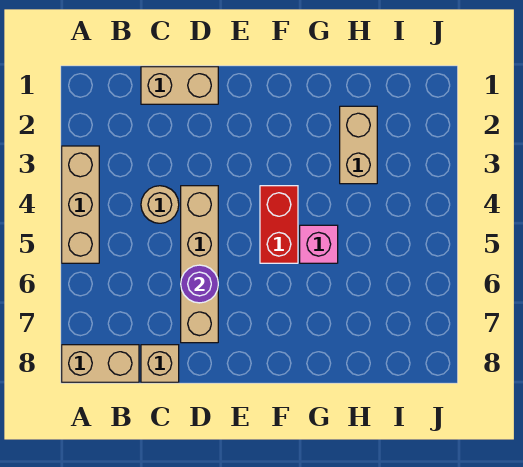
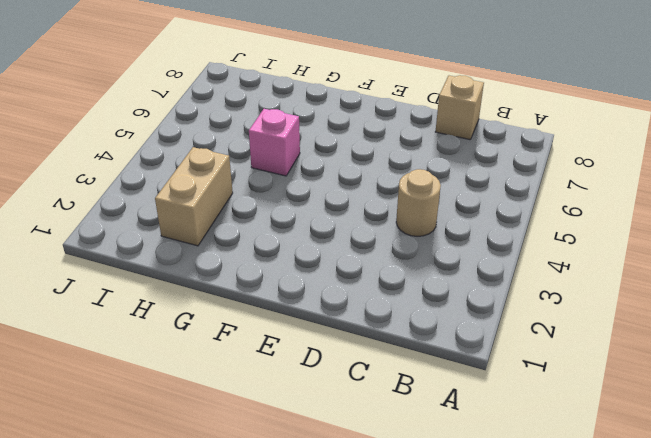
none -> tan brick A3:A5 level 1
none -> tan brick A8:B8 level 1

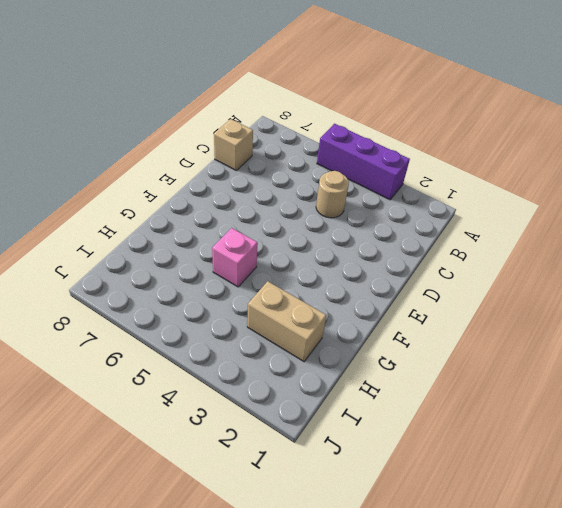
purple brick A3:A5 level 1 -> tan brick A3:A5 level 1
none -> tan brick A8:B8 level 1
none -> tan brick C1:D1 level 1

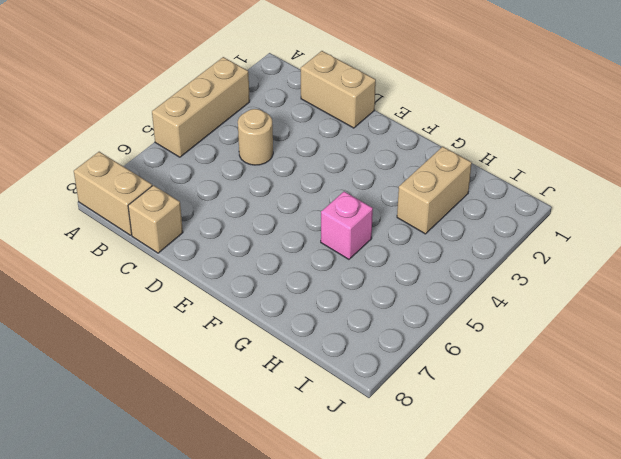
none -> tan brick D4:D7 level 1
none -> red brick F4:F5 level 1

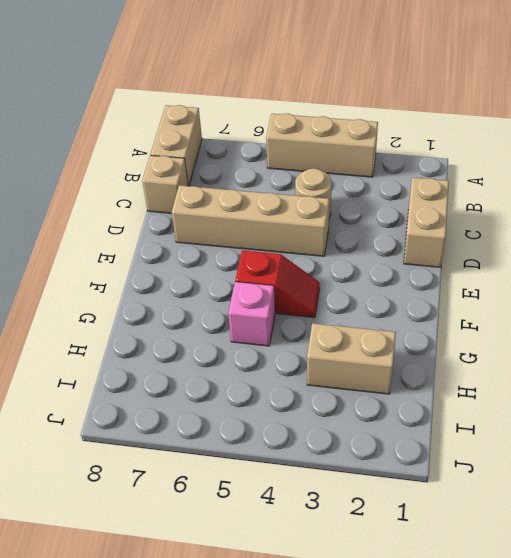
red slope F4:F5 level 1 top 5 -> red brick F4:F5 level 1
none -> purple round brick D6 level 2

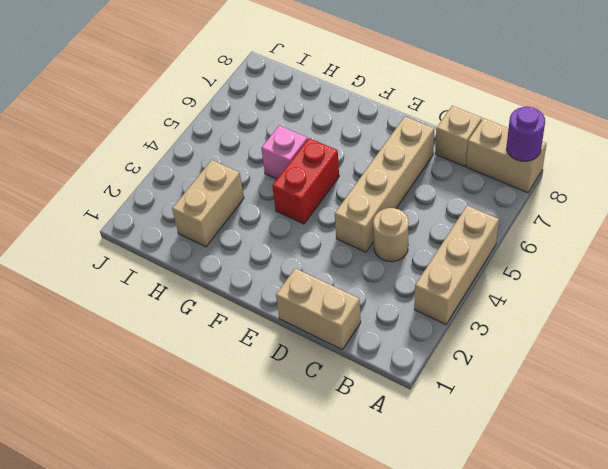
purple round brick A8 level 2 -> purple round brick D6 level 2

